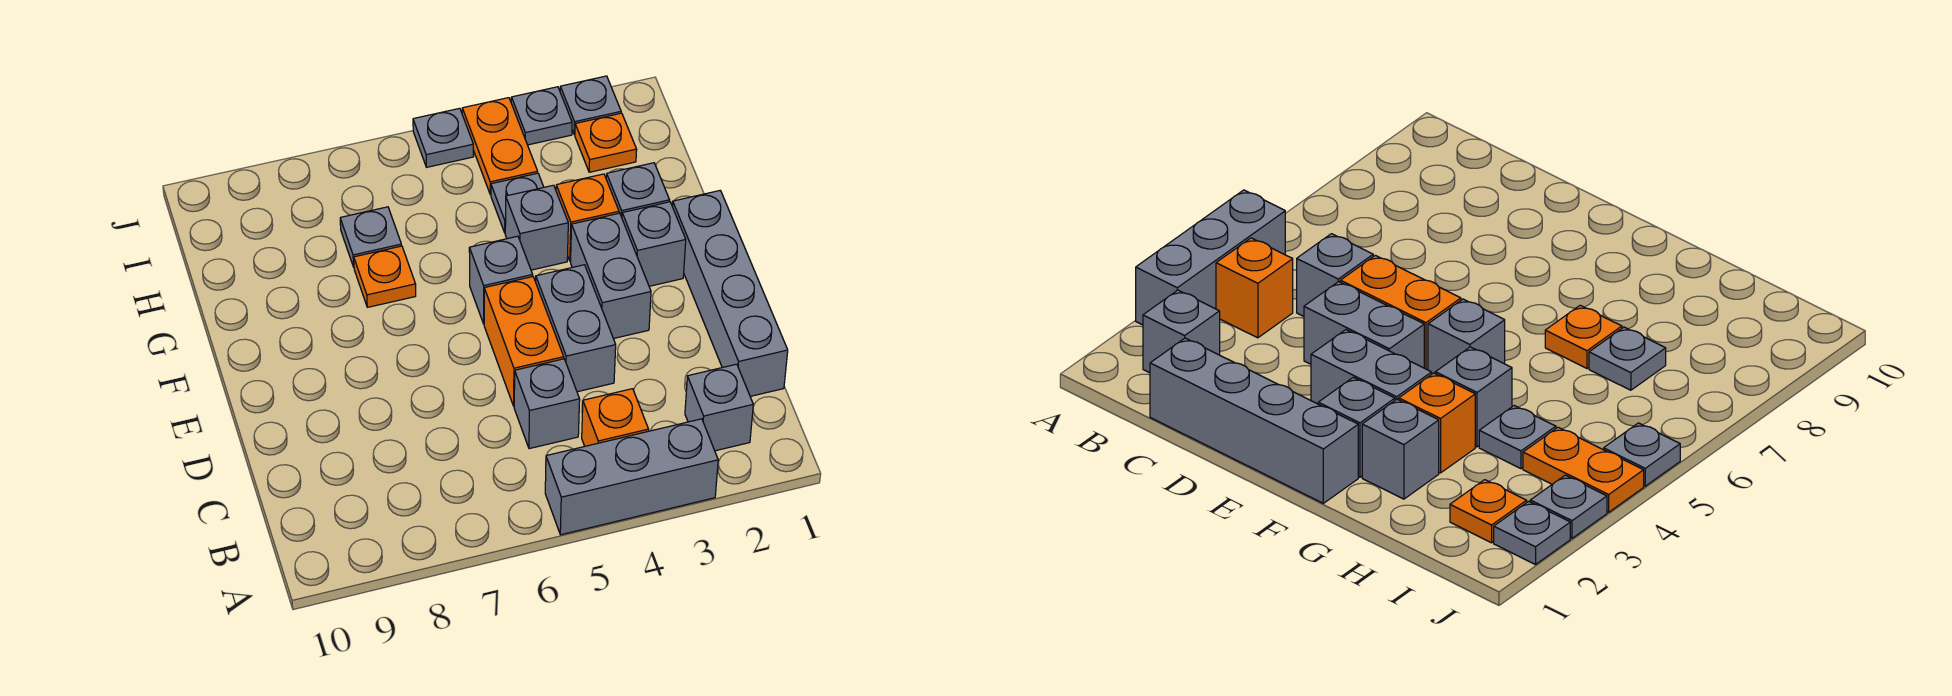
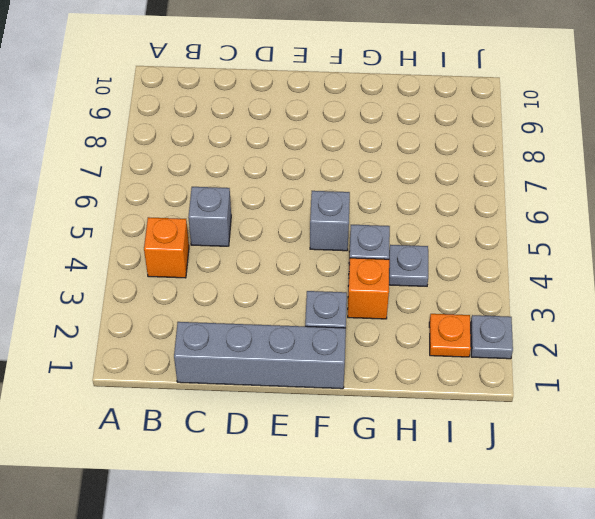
none -> grey brick A3:A5 level 1
none -> grey brick B2 level 1
none -> grey brick D4:E4 level 1

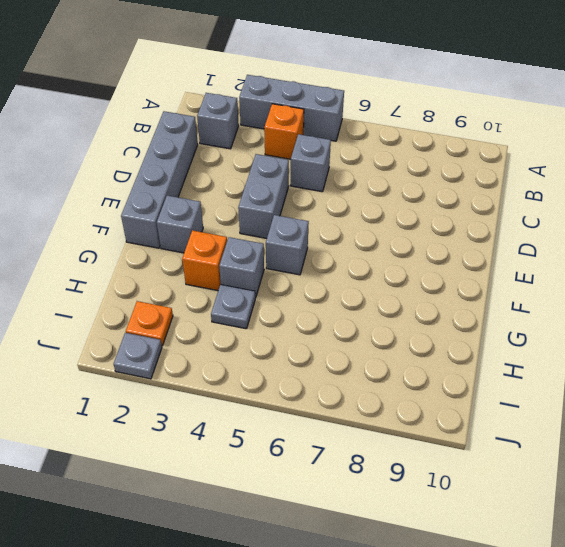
none -> orange brick D5:E5 level 1
none -> grey brick E3:F3 level 1
none -> grey brick G2 level 1

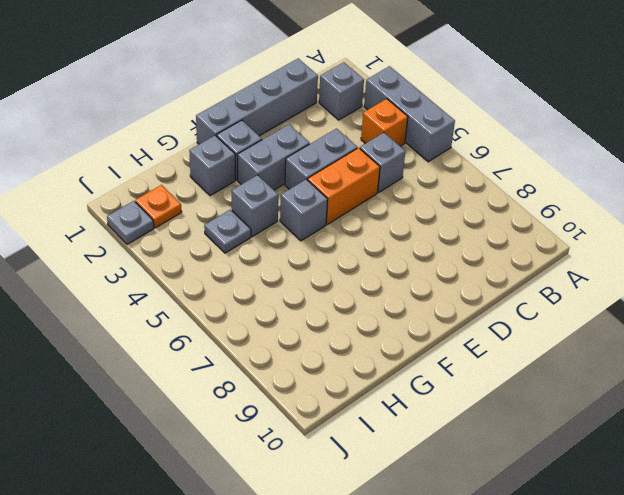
none -> orange brick G3 level 1
none -> orange plate G7 level 1
none -> grey plate H7 level 1

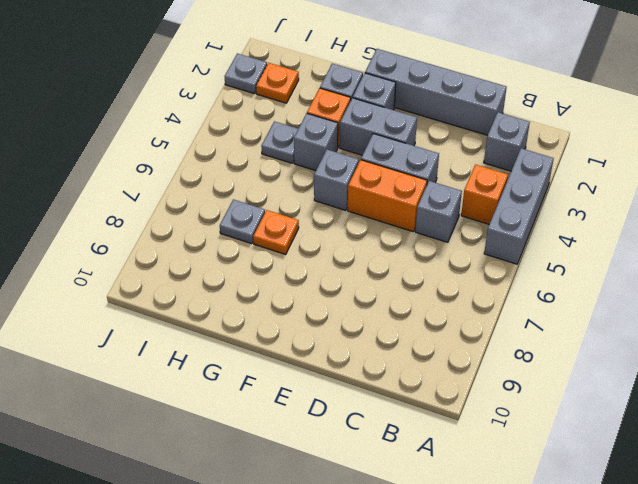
none -> orange plate I4:J4 level 1
none -> grey plate J3 level 1
none -> grey plate J5 level 1

